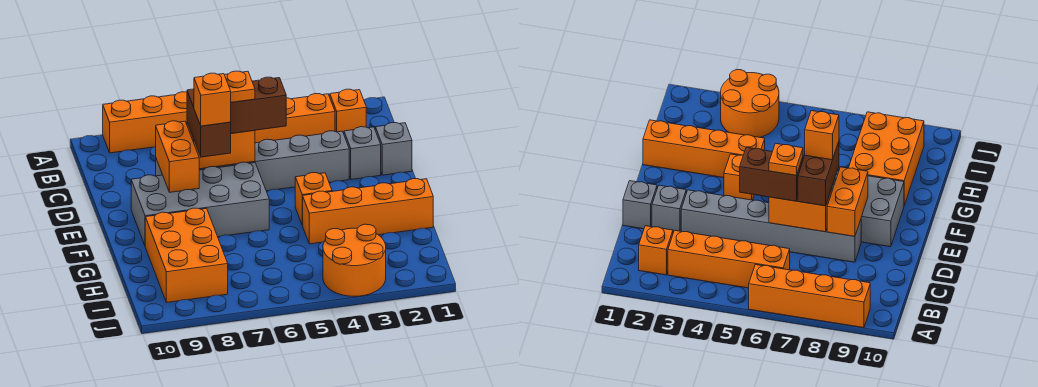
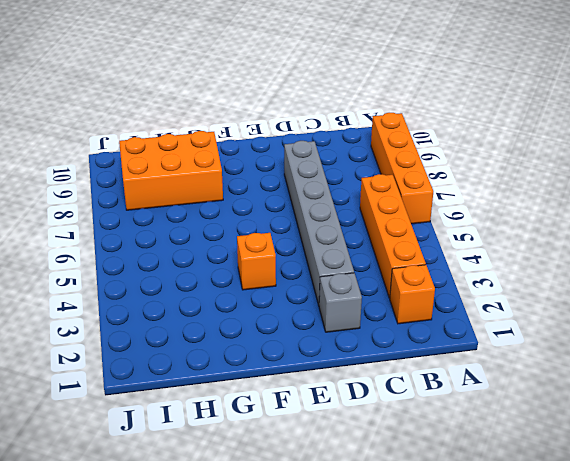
none -> grey brick D1 level 1
none -> grey brick E6:F9 level 1
none -> orange brick G1:G4 level 1

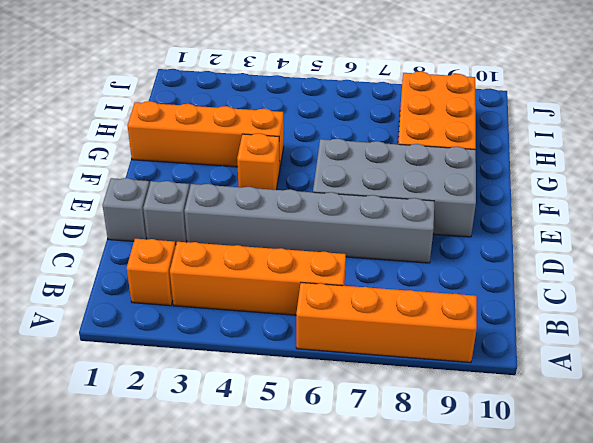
none -> orange round brick I3:J4 level 1
none -> orange brick D6:D7 level 2
none -> orange brick D8:E8 level 2

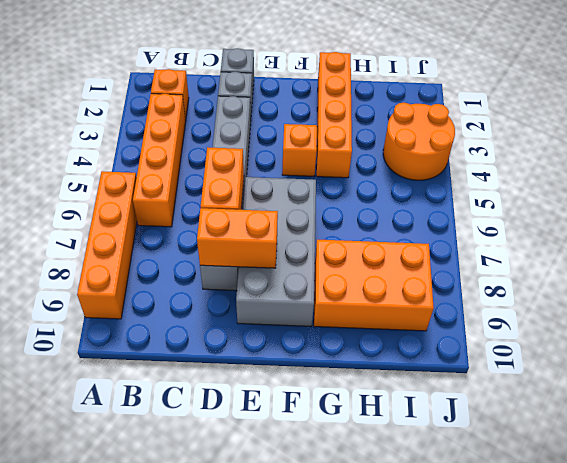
none -> brown brick D5:D6 level 3
none -> brown brick D7:E7 level 3
none -> orange plate D6 level 4

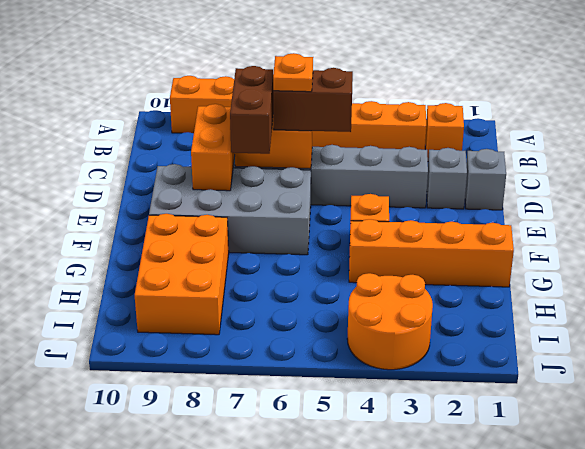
none -> orange brick E7 level 4

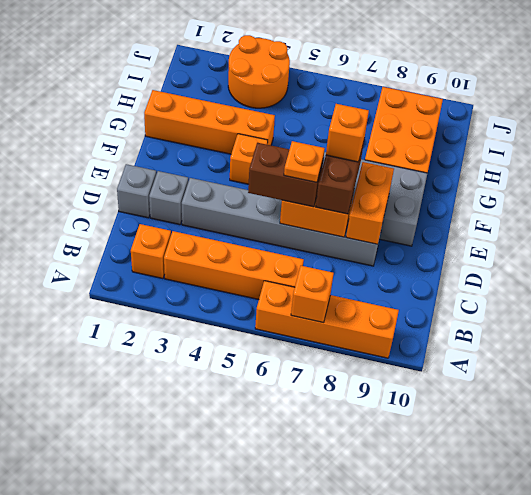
orange brick A7 level 2 -> none

